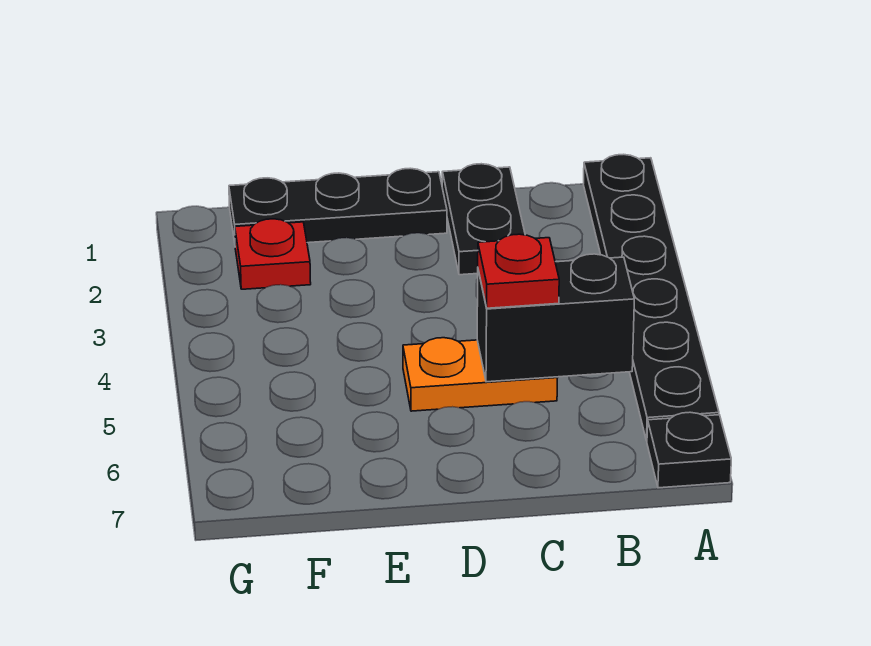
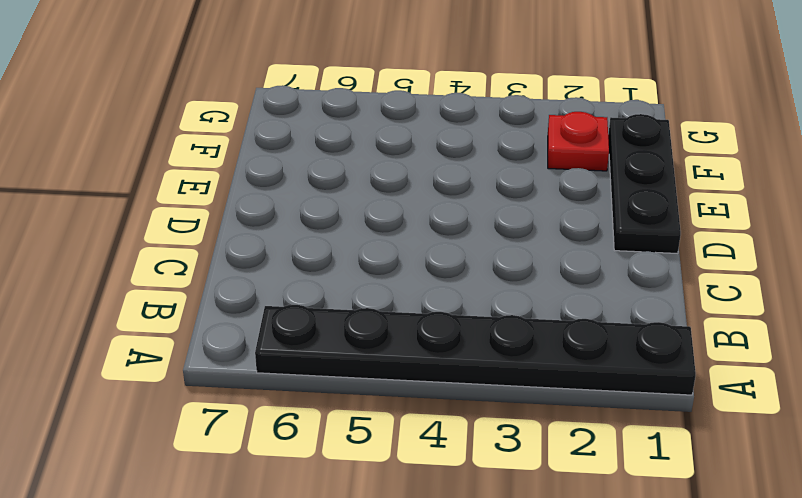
none -> black plate A7 level 1
none -> black plate C1:C2 level 1

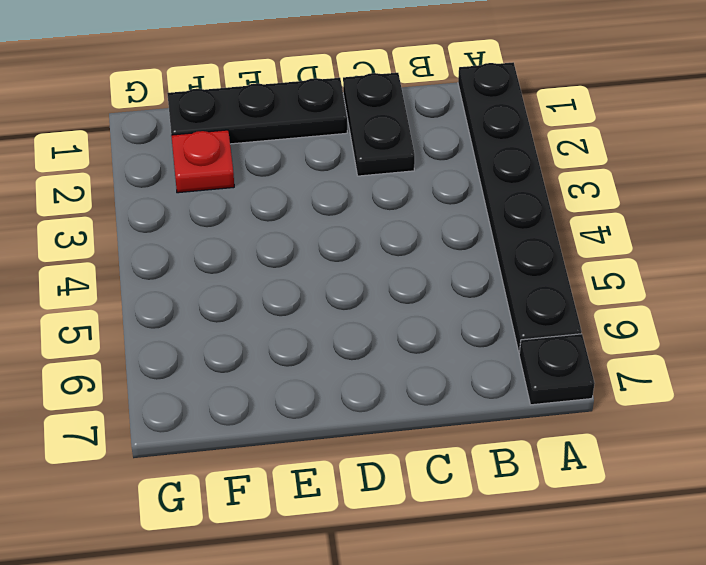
none -> orange plate C5:D5 level 1
none -> black brick B5:C5 level 2

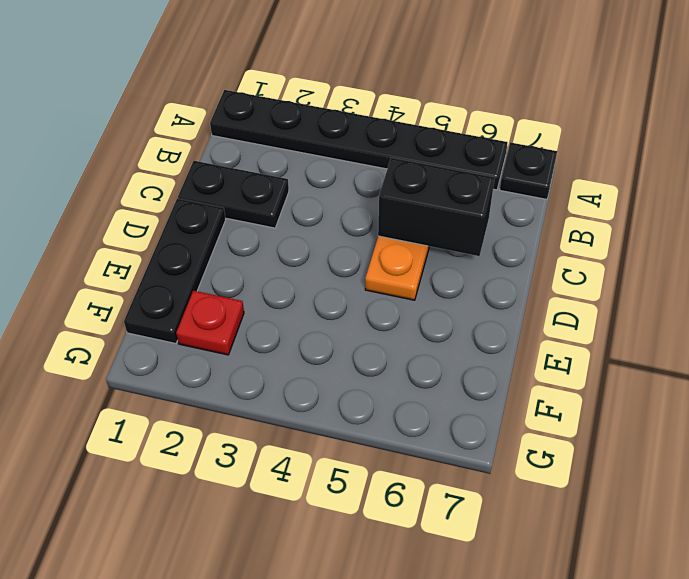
black brick C5:C6 level 2 -> black brick B5:C5 level 2
none -> red plate C5 level 3

